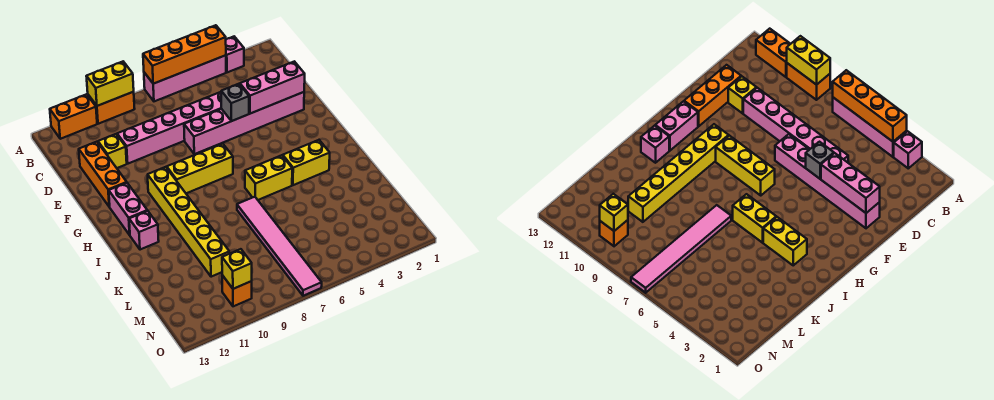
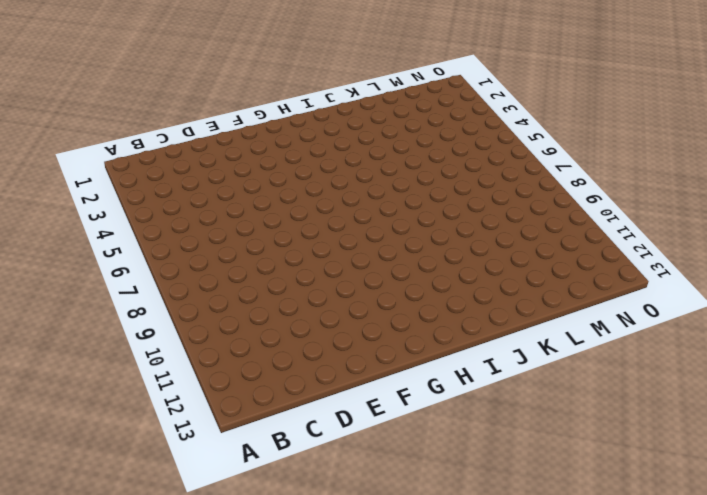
none -> pink brick A3 level 1
none -> pink brick A4:A7 level 1
none -> orange brick A9:A10 level 1

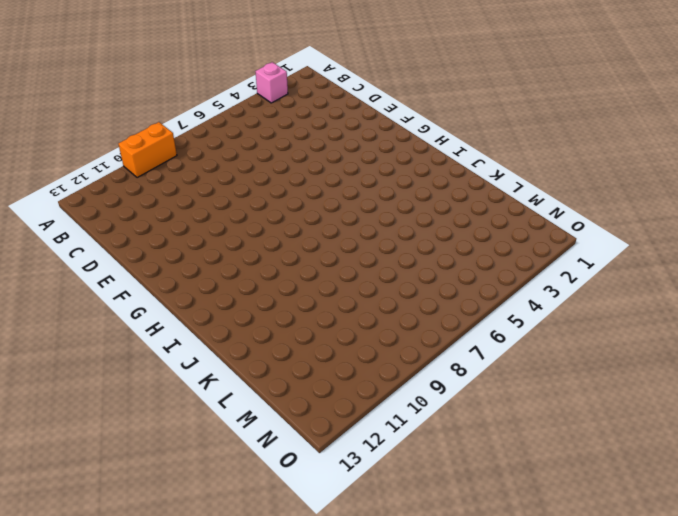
none -> pink brick A4:A7 level 1
none -> orange brick A11:A12 level 1
none -> pink brick D5:D10 level 1

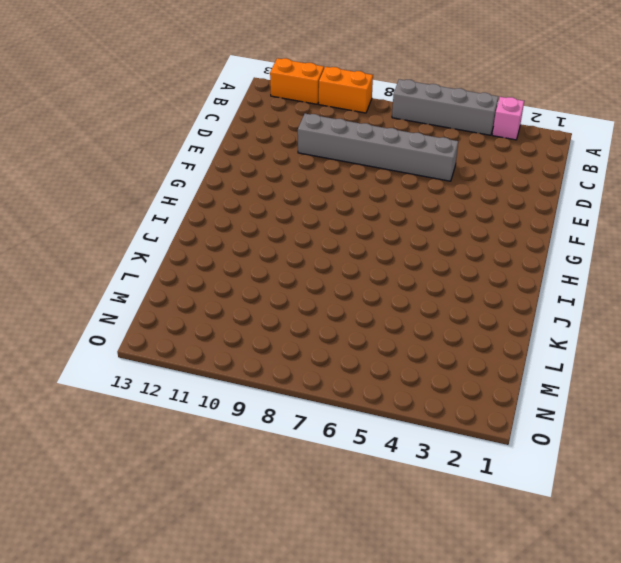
grey brick A4:A7 level 1 -> pink brick A4:A7 level 1
grey brick D5:D10 level 1 -> pink brick D5:D10 level 1
none -> yellow brick D11 level 1
none -> orange brick D12:F12 level 1
none -> pink brick E2:E7 level 1

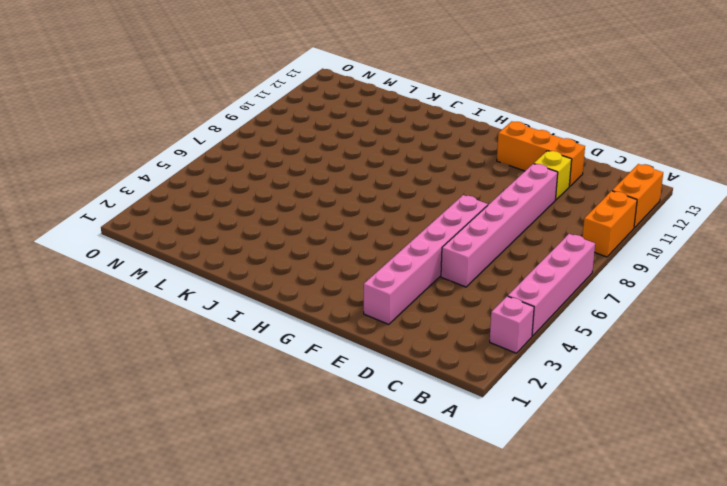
none -> yellow brick G7:G9 level 1
none -> yellow brick G10:L10 level 1
none -> pink brick G12:H12 level 1

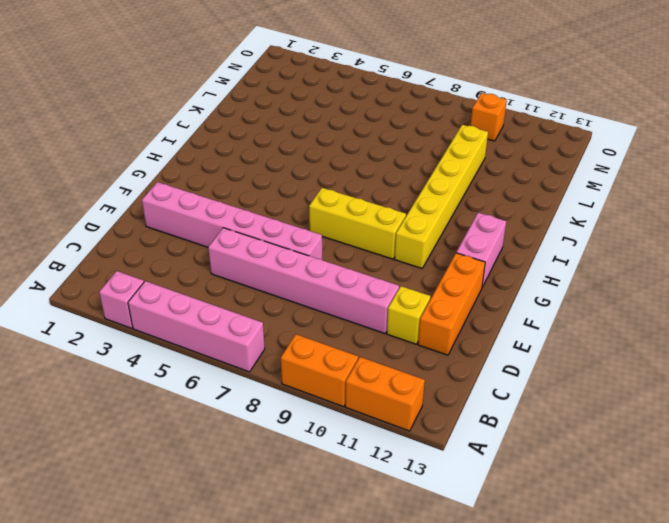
none -> yellow brick I3:I4 level 1
none -> yellow brick I5:I6 level 1
none -> pink brick I12 level 1

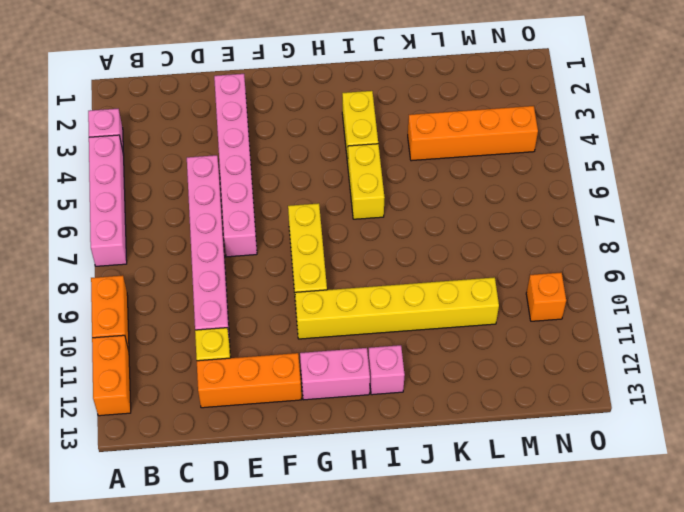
orange brick K4:N4 level 1 -> orange brick A4:A7 level 2
none -> pink tile J7:O7 level 1
none -> yellow brick A9:A10 level 2
none -> pink brick E2:E4 level 2

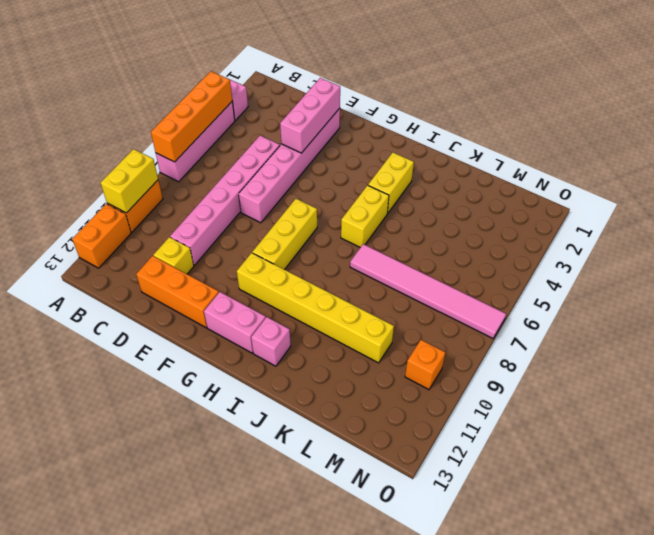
none -> grey brick E5 level 2
none -> yellow brick N10 level 2

